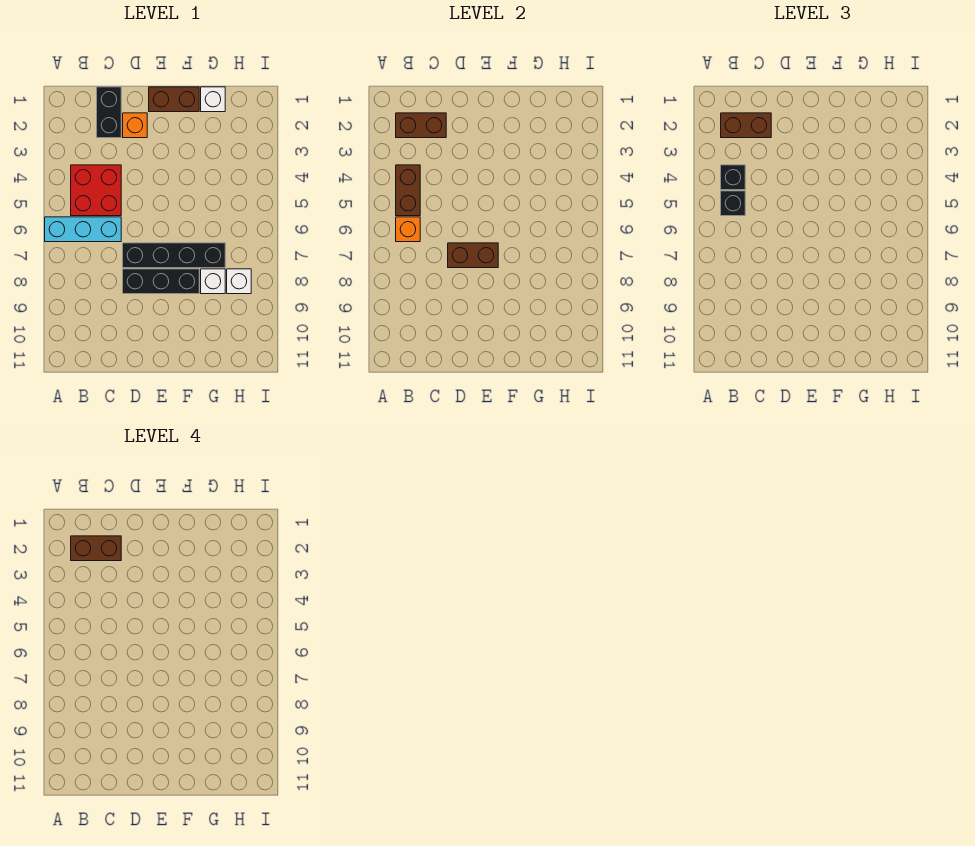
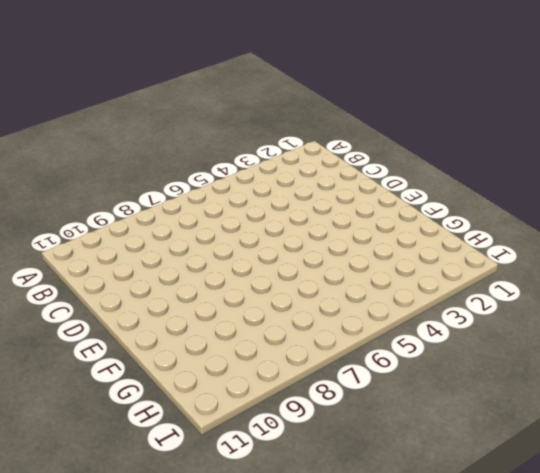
none -> cyan brick A6:C6 level 1
none -> red brick B4:C5 level 1
none -> black brick C1:C2 level 1

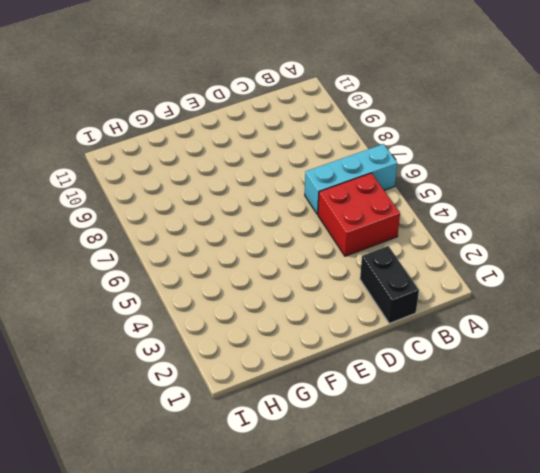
none -> orange brick D2 level 1
none -> black brick D7:G7 level 1
none -> black brick D8:F8 level 1

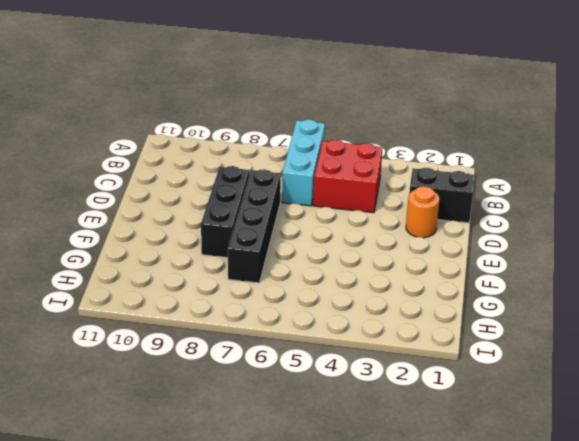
orange round brick D2 level 1 -> orange brick D2 level 1
none -> brown brick E1:F1 level 1
none -> white brick G1 level 1
none -> white brick G8 level 1

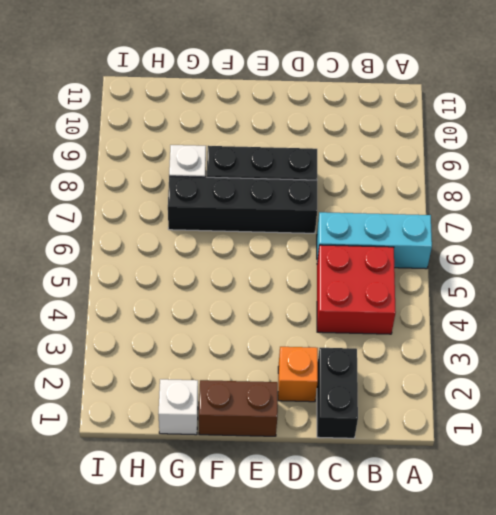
none -> white brick H8 level 1
none -> brown brick B2:C2 level 2
none -> brown brick B4:B5 level 2

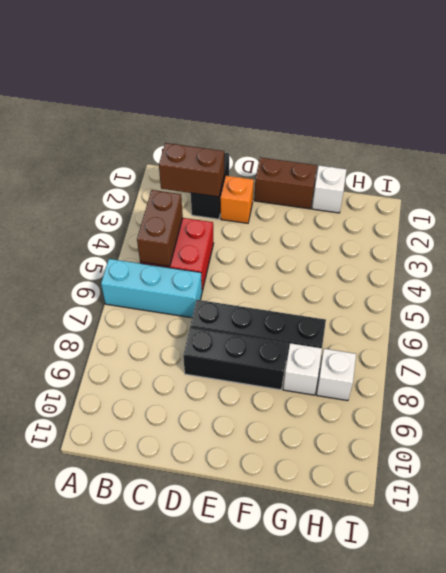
none -> orange brick B6 level 2
none -> brown brick D7:E7 level 2
none -> brown brick B2:C2 level 3

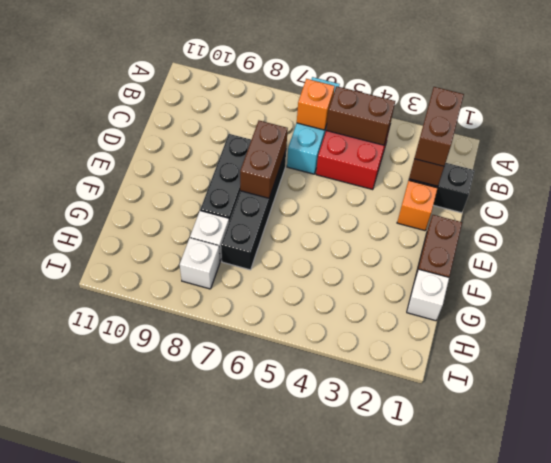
none -> black brick B4 level 3
none -> black brick B5 level 3
none -> brown brick B2:C2 level 4

